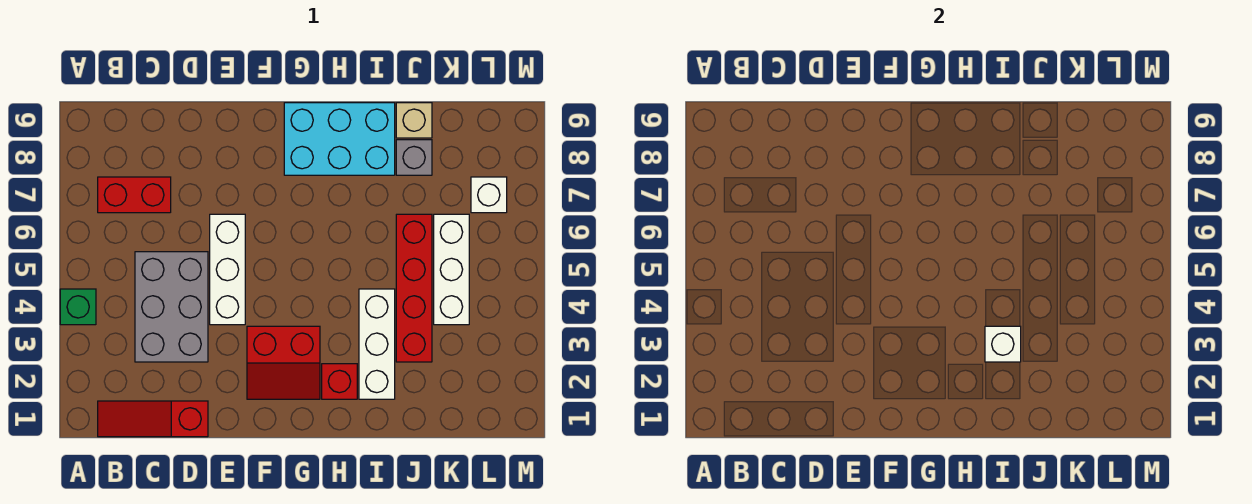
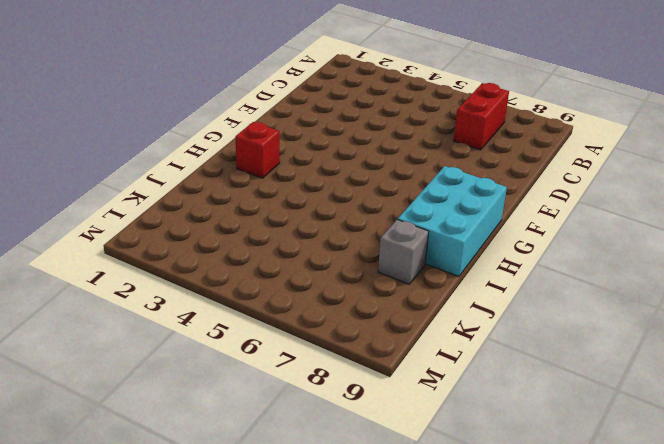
none -> green brick A4 level 1
none -> red slope B1:D1 level 1 top D
none -> grey brick C3:D5 level 1

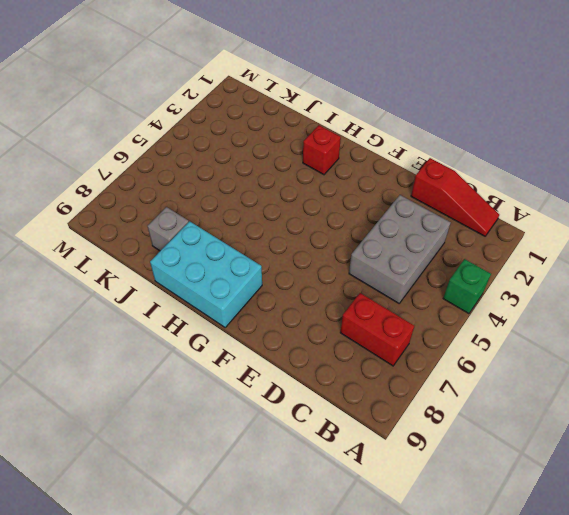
none -> white brick E4:E6 level 1
none -> red slope F2:G3 level 1 top 3
none -> white brick I2:I4 level 1

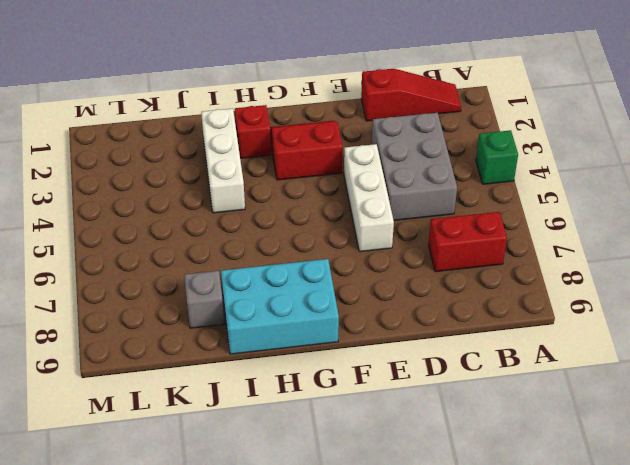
none -> red brick J3:J6 level 1
none -> tan brick J9 level 1
none -> white brick K4:K6 level 1

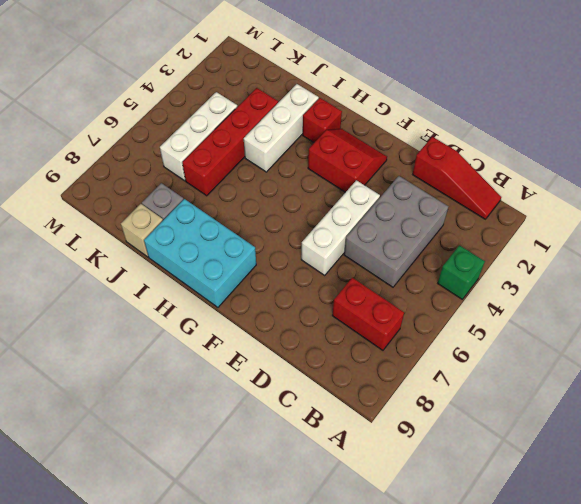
none -> white brick L7 level 1
none -> white brick I3 level 2

